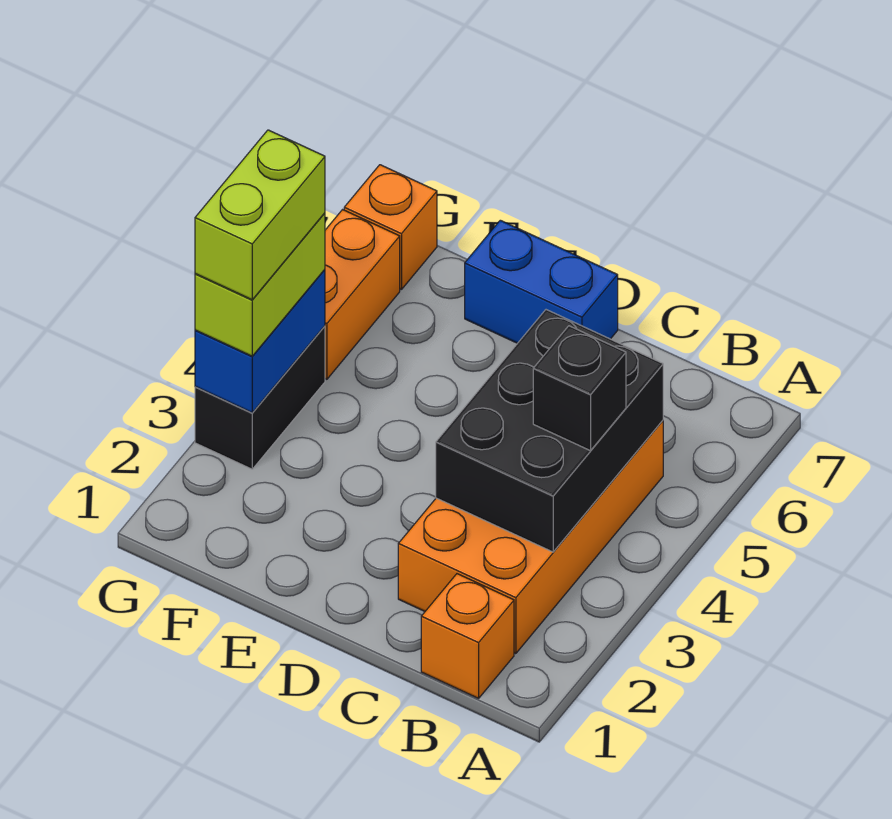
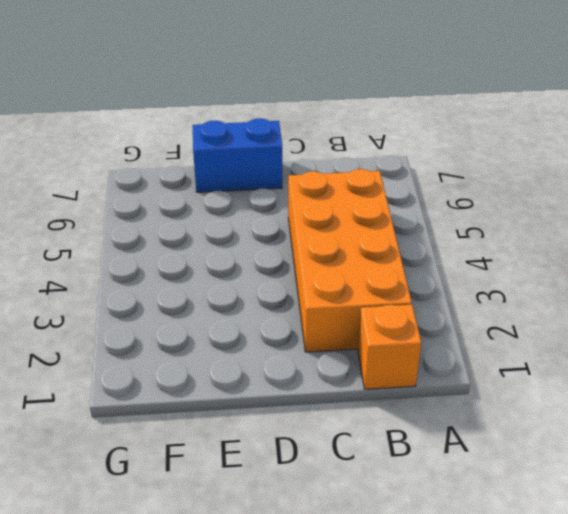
none -> black brick G3:G4 level 1
none -> orange brick G5:G6 level 1

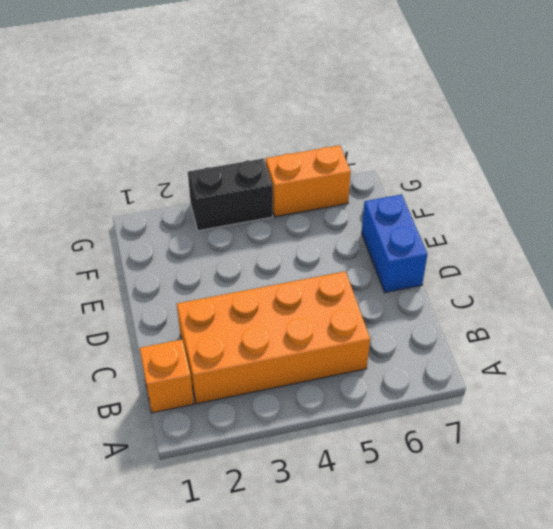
none -> orange brick G7 level 1
none -> black brick B3:C5 level 2

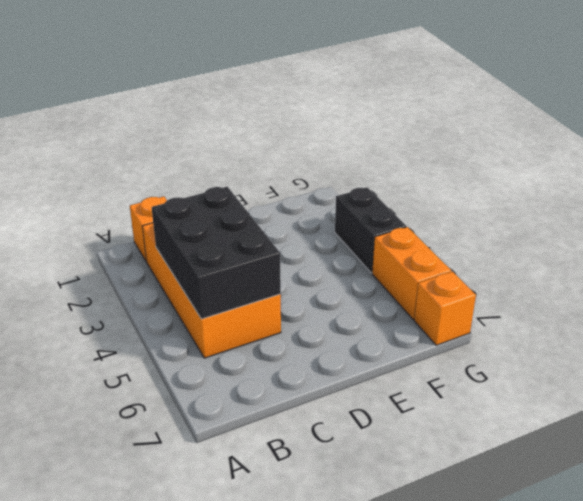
none -> blue brick D7:E7 level 1
none -> blue brick G3:G4 level 2

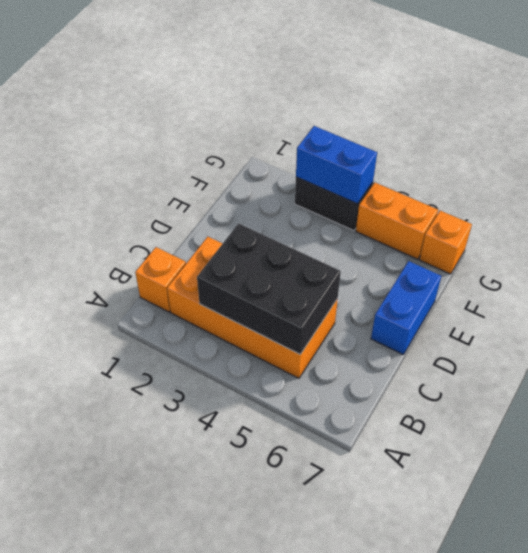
none -> black brick B4 level 3
none -> lime brick G3:G4 level 3

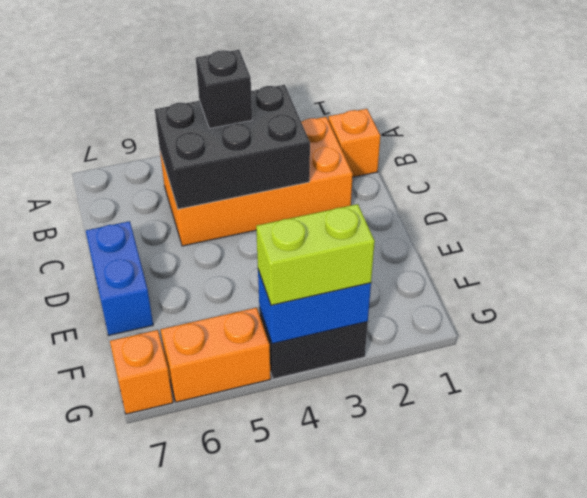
none -> lime brick G3:G4 level 4

